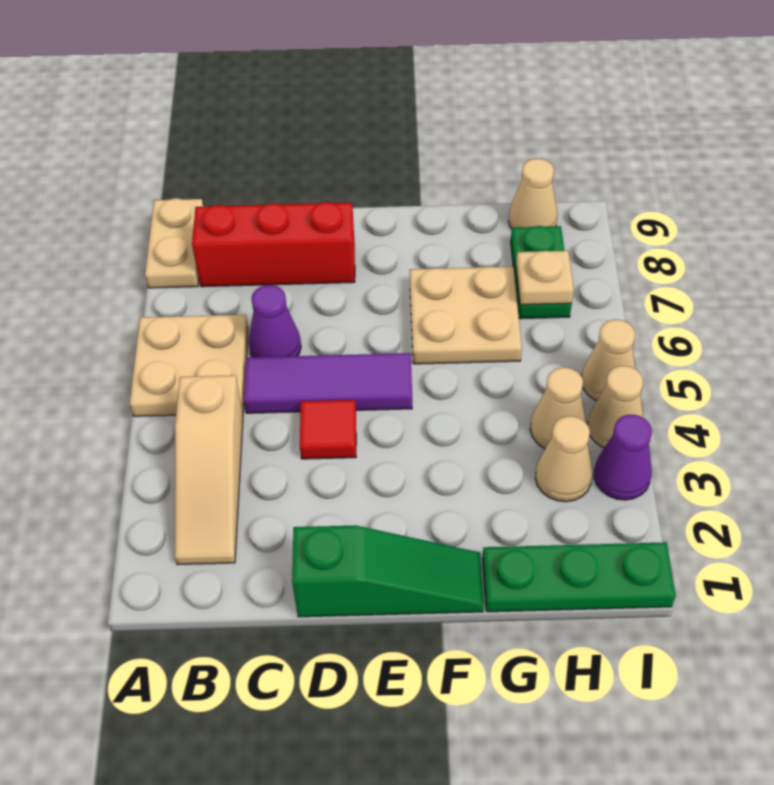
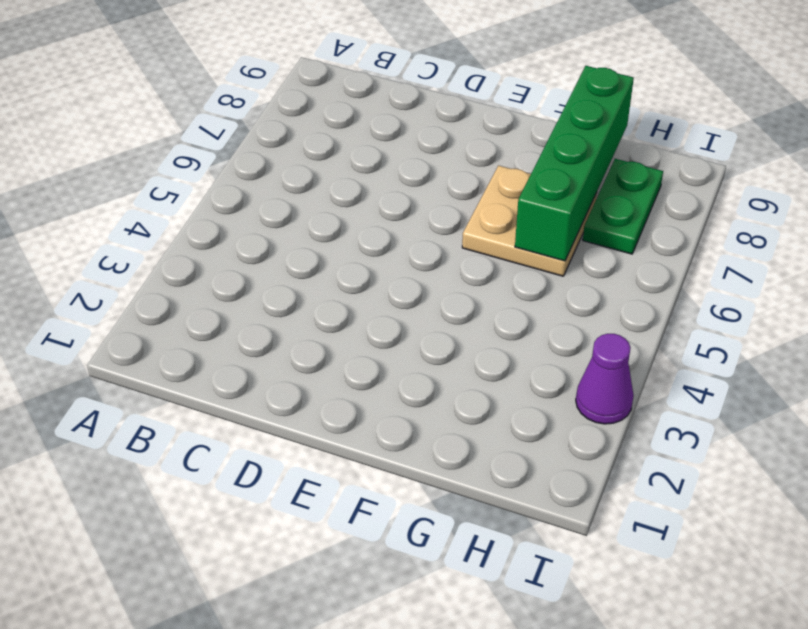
green brick G6:G9 level 2 -> none
none -> tan plate A5:B6 level 1
none -> tan plate A8:A9 level 1
none -> tan slope B2:B4 level 1 top 4

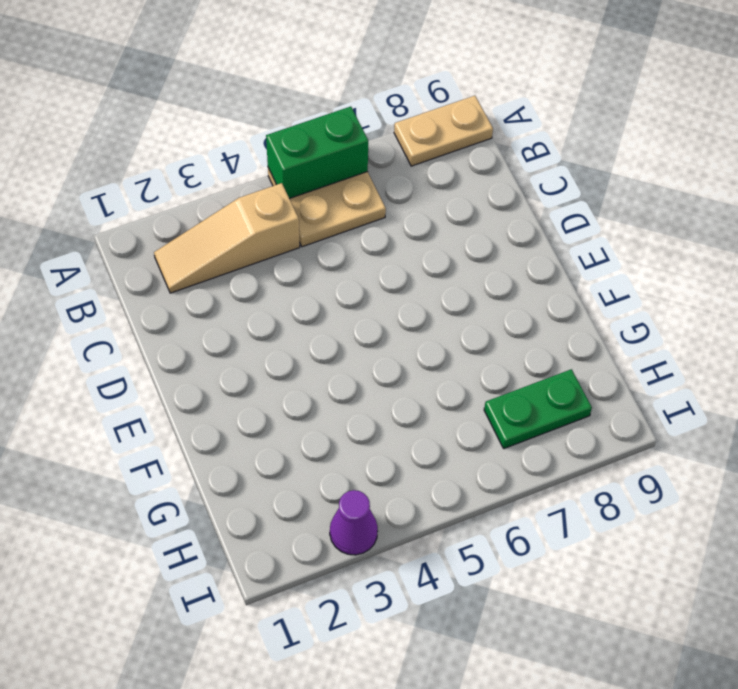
green brick A5:A6 level 2 -> none
none -> red brick B8:D8 level 1
none -> purple tile C5:E5 level 1
none -> purple cone C6 level 1

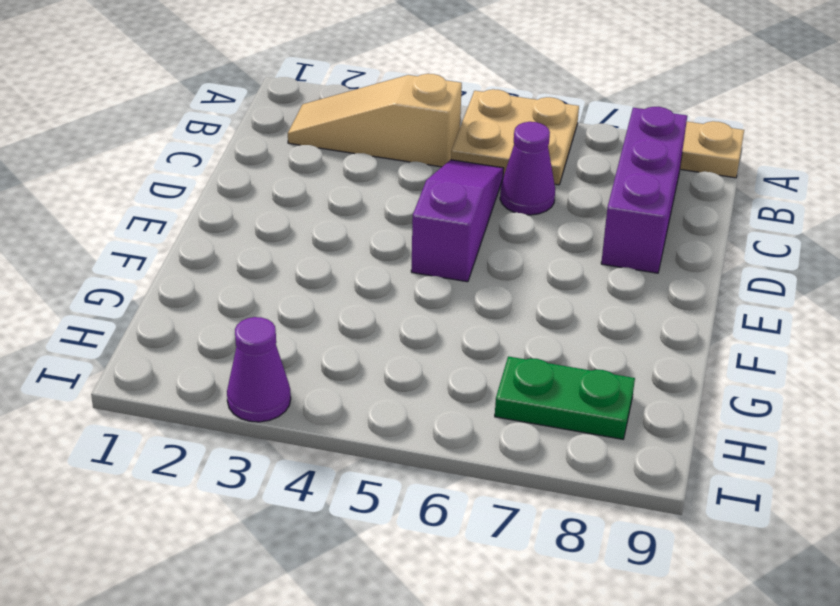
purple brick B8:D8 level 1 -> red brick B8:D8 level 1
purple slope C5:E5 level 1 top E -> purple tile C5:E5 level 1
none -> green slope D1:F1 level 1 top D
none -> red tile D4 level 1
none -> tan plate F6:G7 level 1

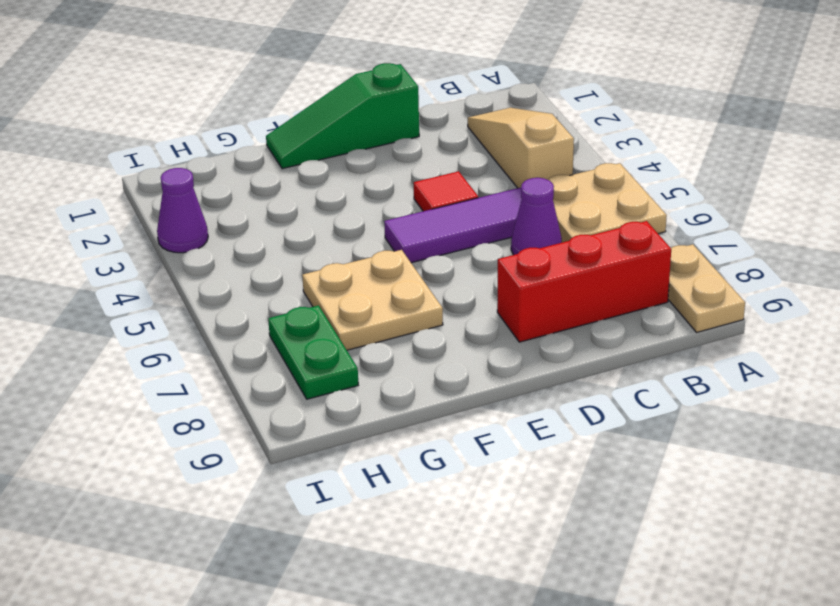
none -> green plate G1:I1 level 1
none -> tan cone H3 level 1
none -> tan cone H4 level 1

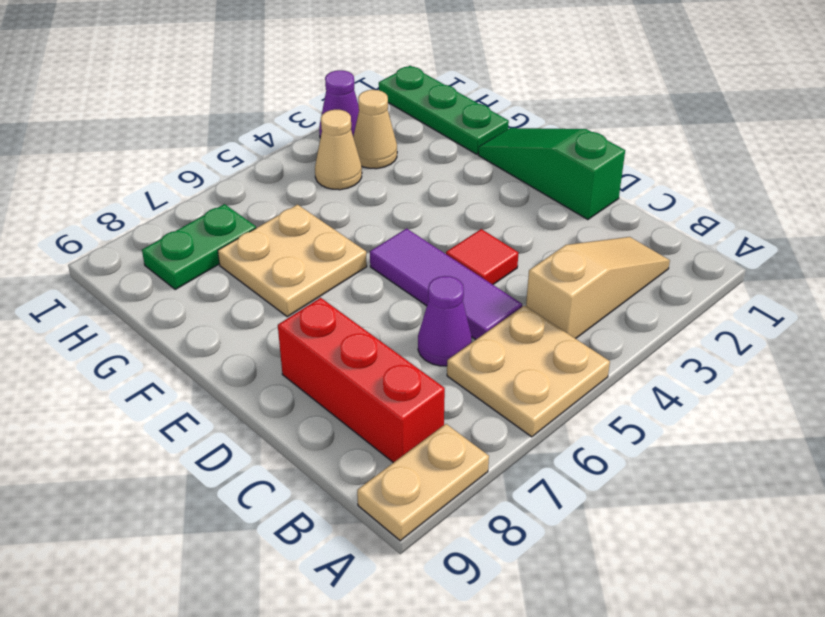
none -> tan cone H9 level 1
none -> tan cone I4 level 1
none -> tan cone I5 level 1

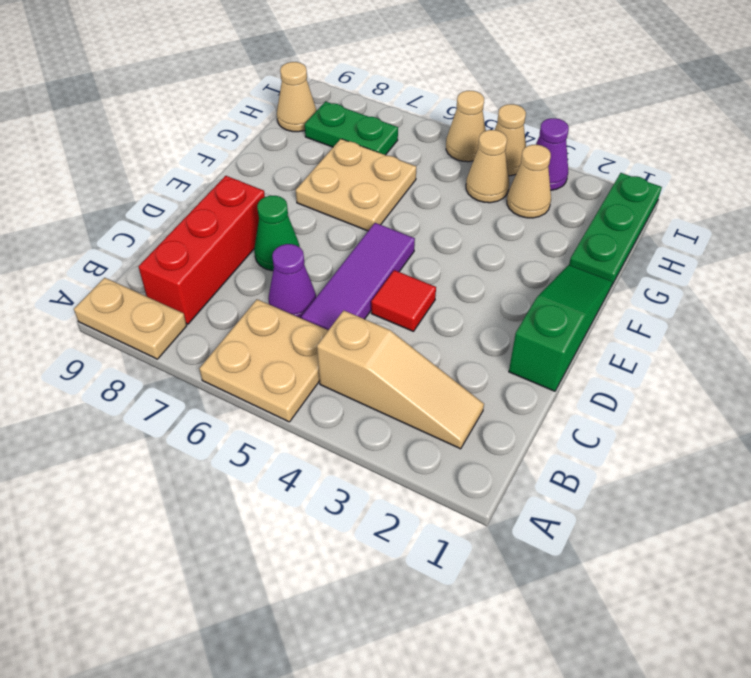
green cone D7 level 1 -> none
none -> tan plate H7 level 2

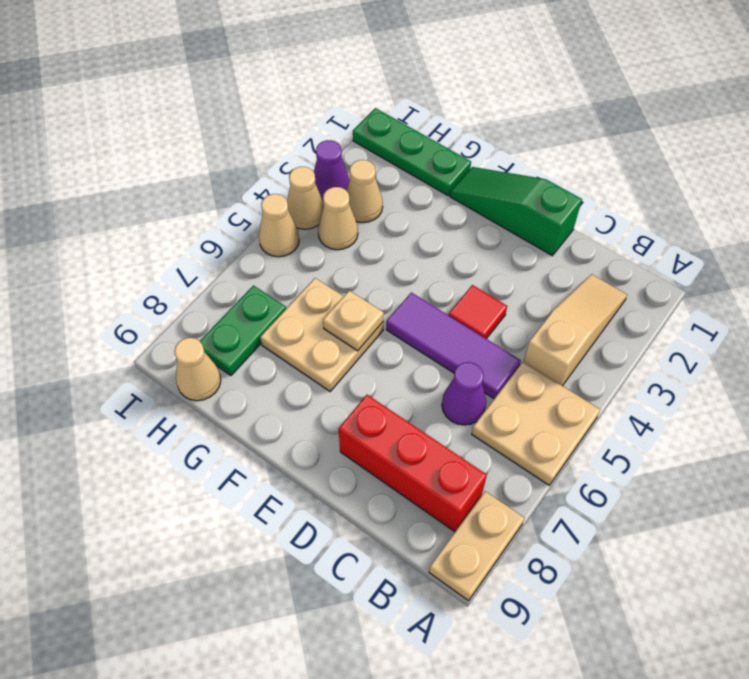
tan plate F6 level 2 -> tan plate H7 level 2

